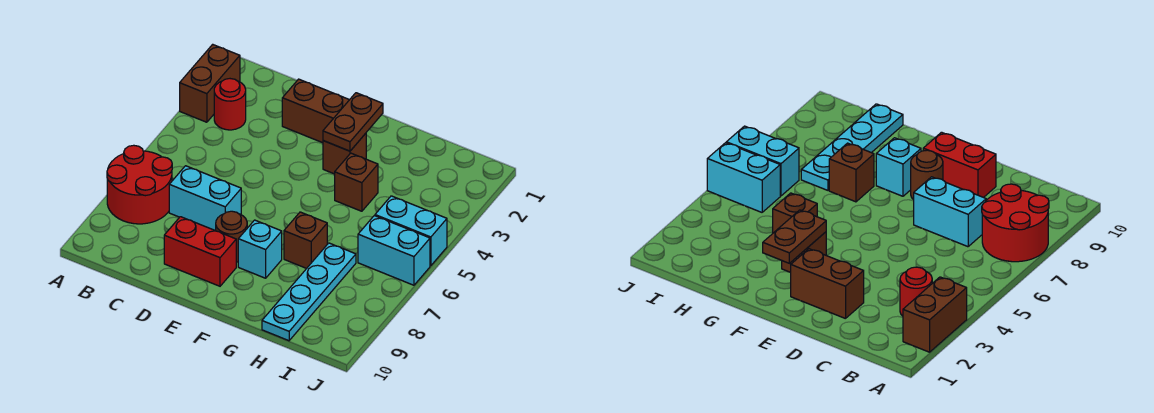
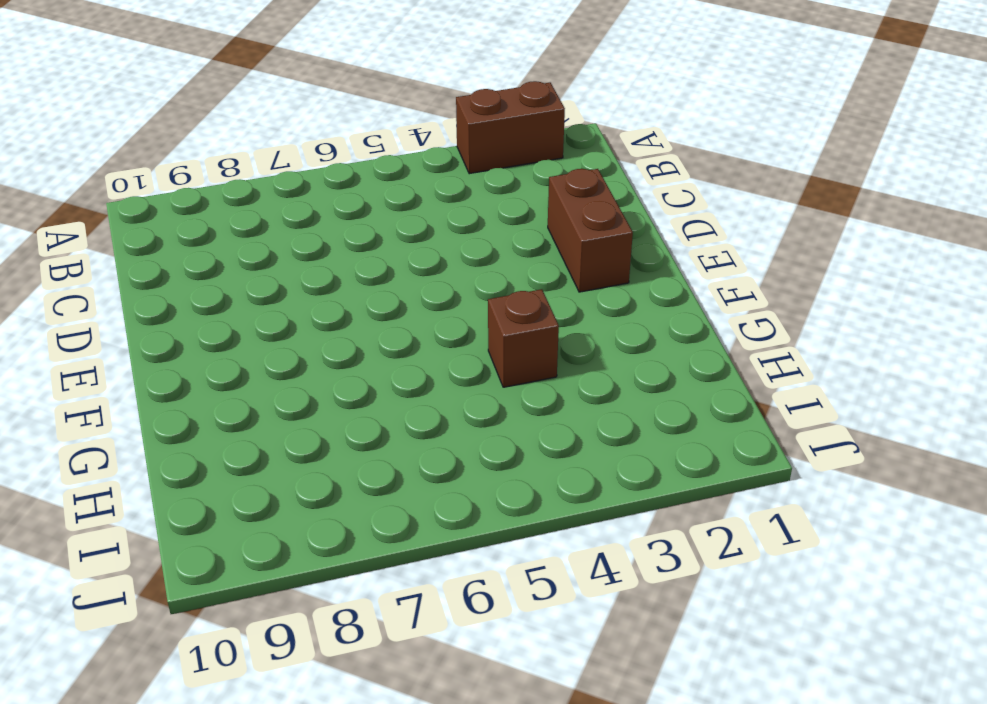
none -> red round brick A7:B8 level 1
none -> red round brick B3 level 1
none -> cyan brick C7:D7 level 1

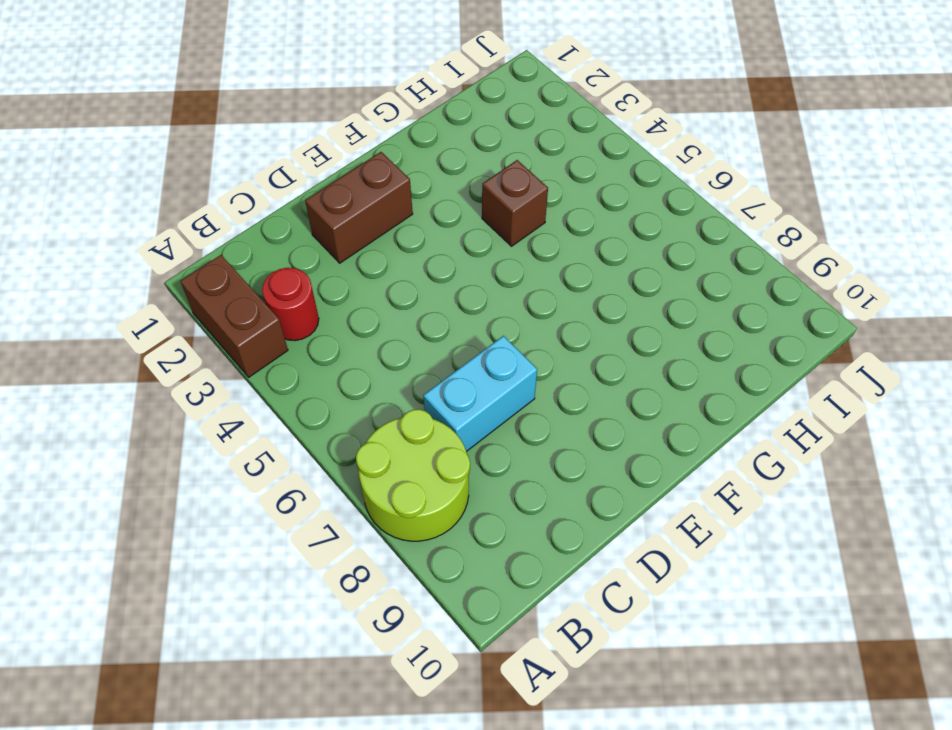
lime round brick A7:B8 level 1 -> red round brick A7:B8 level 1
none -> red brick D9:E9 level 1
none -> brown round brick E8 level 1
none -> brown brick F3 level 1

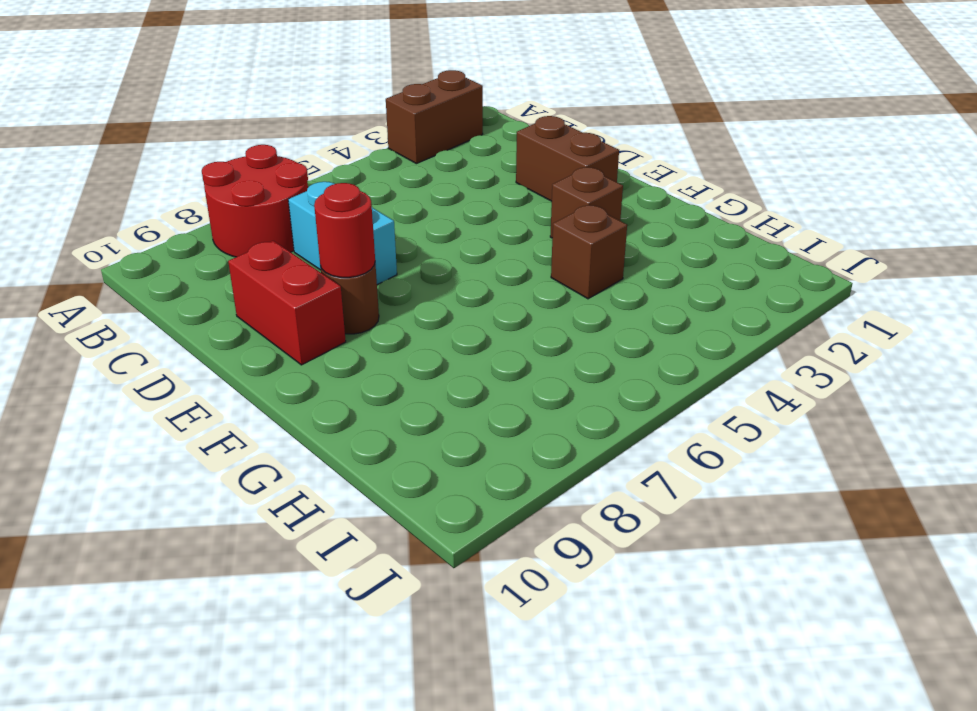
red round brick E8 level 2 -> red round brick B3 level 1
none -> cyan brick F8 level 1
none -> brown brick G7 level 1
none -> cyan plate H7:H10 level 1

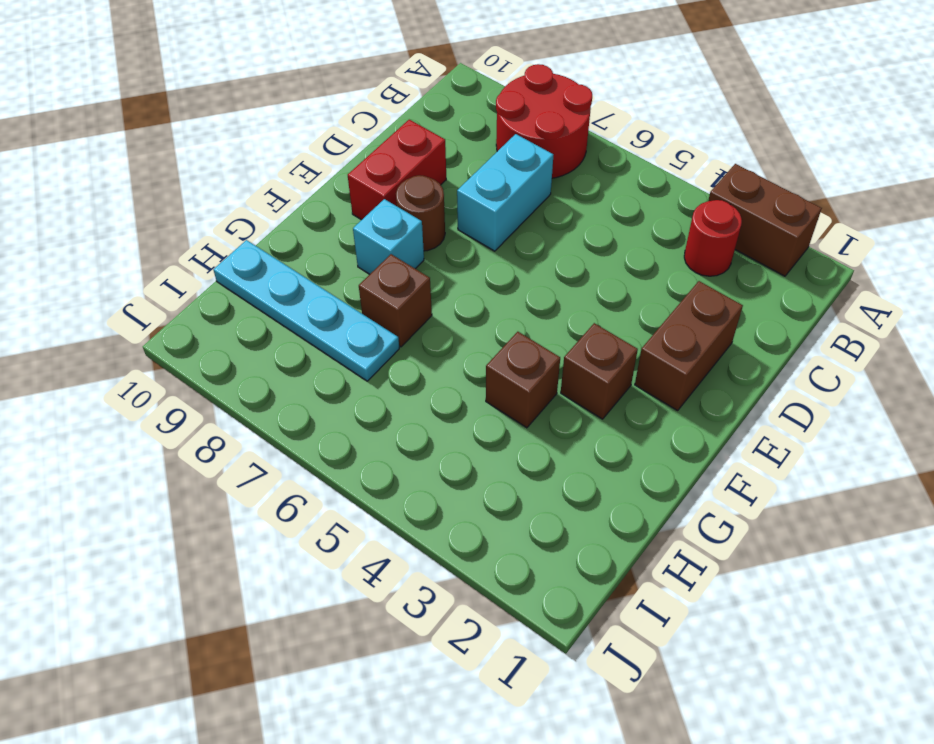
none -> cyan brick I5:J5 level 1
none -> cyan brick I6:J6 level 1
none -> brown plate F2:F3 level 2

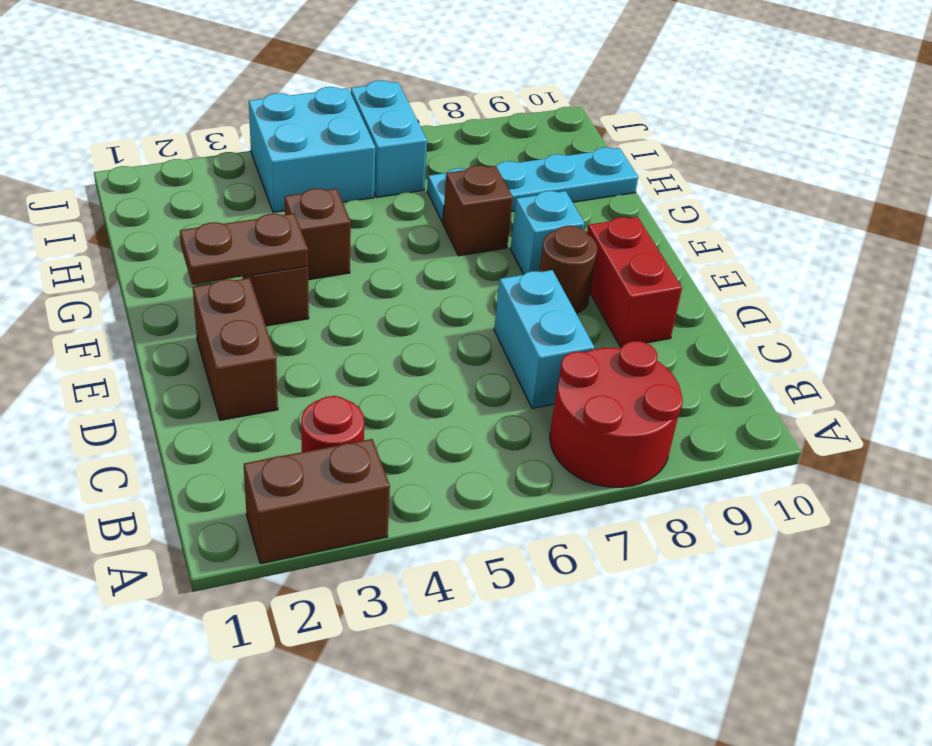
cyan brick I4:J5 level 1 -> cyan brick I5:J5 level 1

